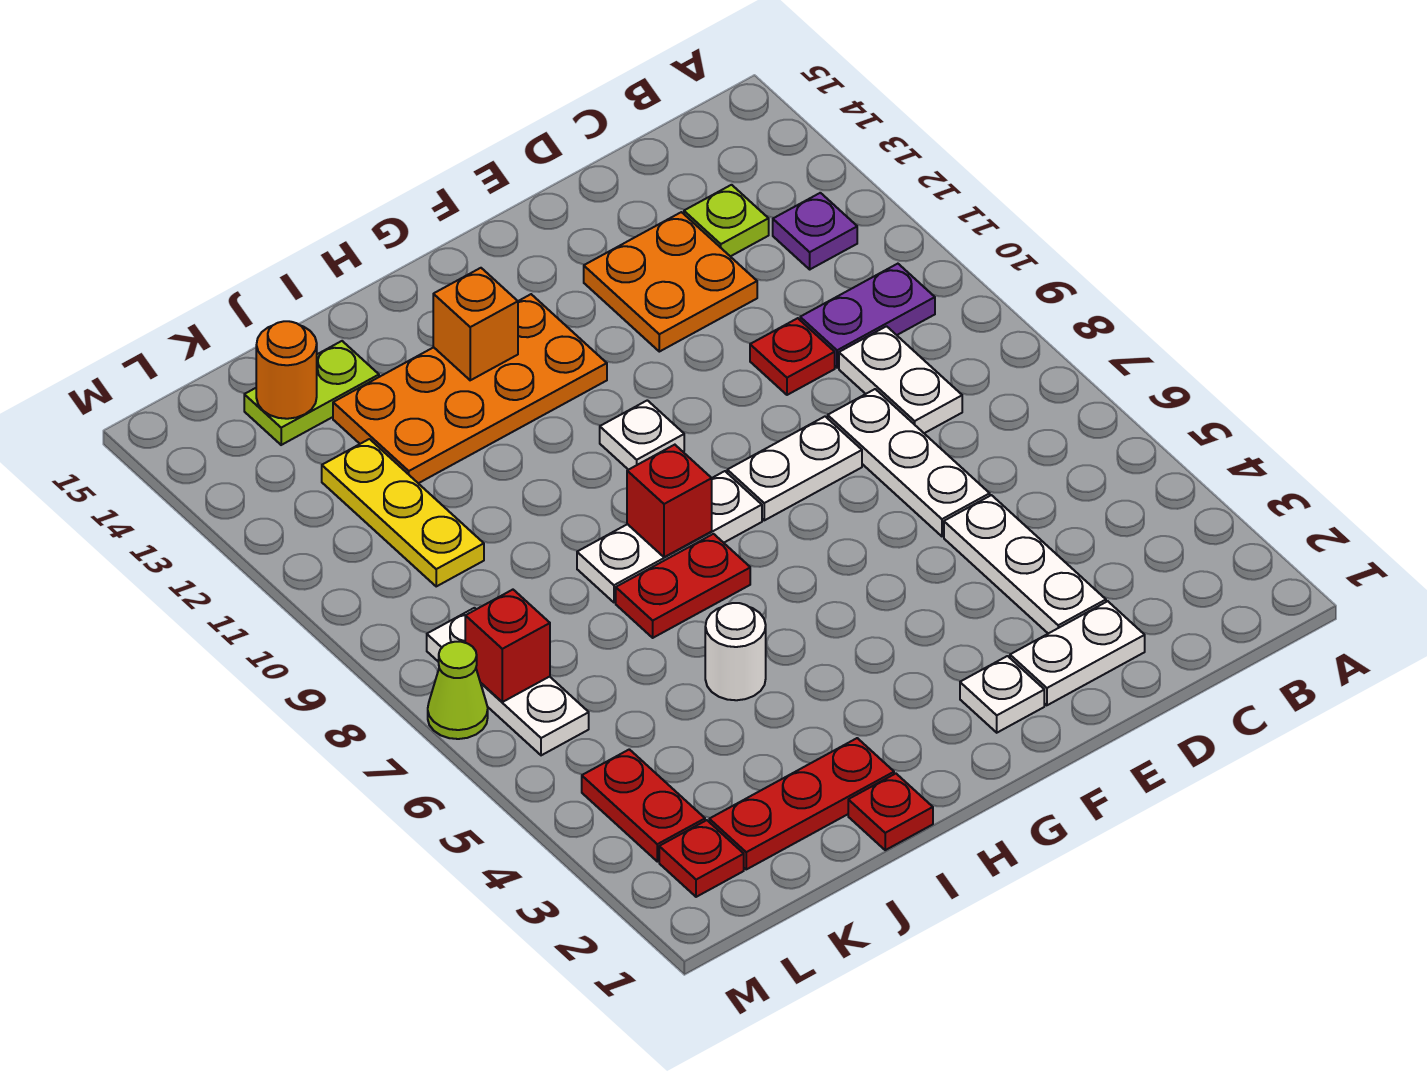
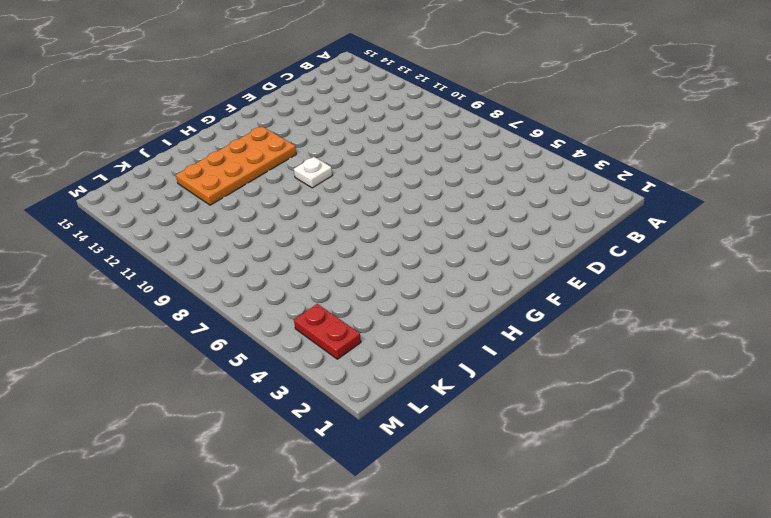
none -> purple plate B10:C10 level 1
none -> purple plate B12 level 1
none -> white plate C8:C9 level 1

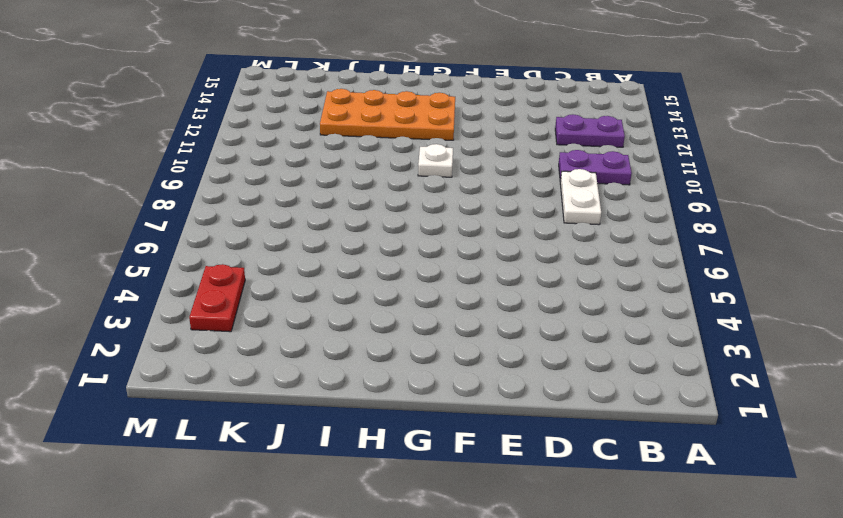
purple plate B12:C12 level 1 -> purple plate B12 level 1
none -> lime plate C13 level 1
none -> white plate D2:E2 level 1
none -> white plate D3:D5 level 1

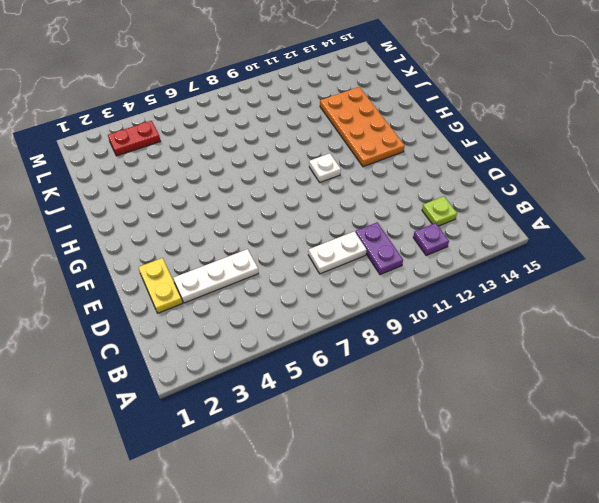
yellow plate D2:E2 level 1 -> white plate D2:E2 level 1
none -> white plate D6:D8 level 1
none -> red plate D10 level 1
none -> orange plate D12:E13 level 1

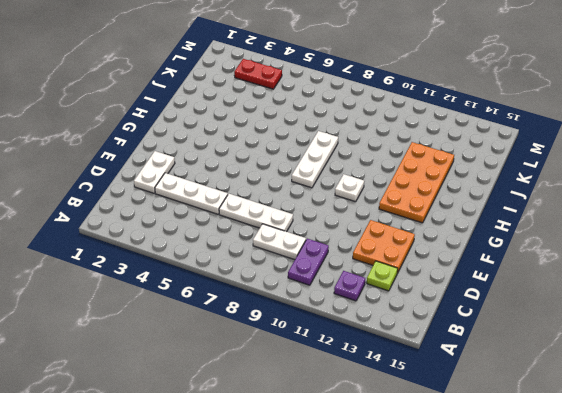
none -> red plate D10 level 1
none -> white plate E8:F8 level 1
none -> white plate F2 level 1

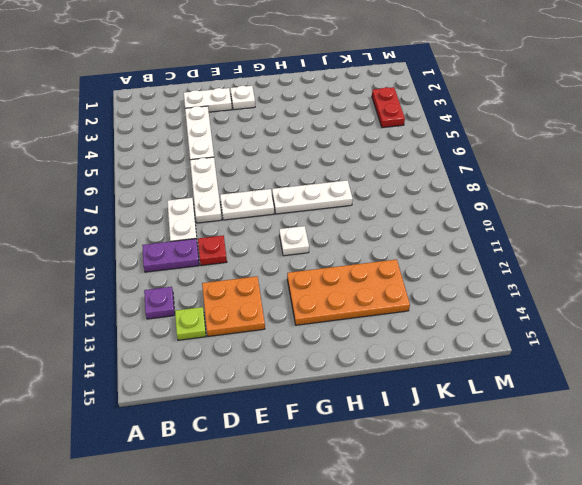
none -> red plate H7:I7 level 1
none -> red plate I1 level 1
none -> red plate I2:K2 level 1

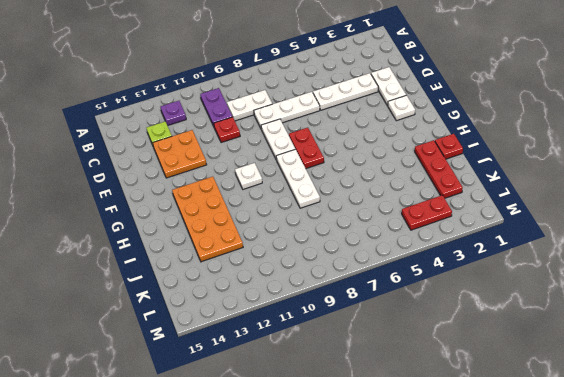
red plate F7:G7 level 1 -> red plate H7:I7 level 1
none -> white round brick I5 level 1
none -> lime plate J14:K14 level 1
none -> yellow plate K10:K12 level 1

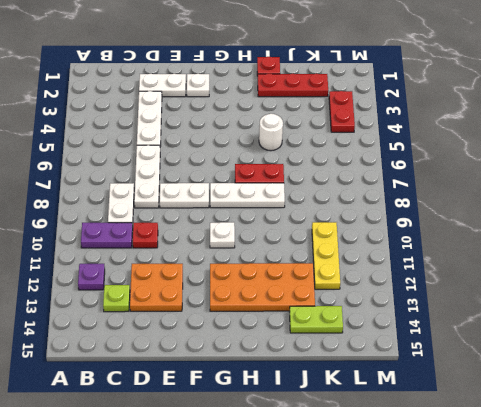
none -> red plate L2 level 1
none -> white plate L6:L8 level 1
none -> lime cone M7 level 1

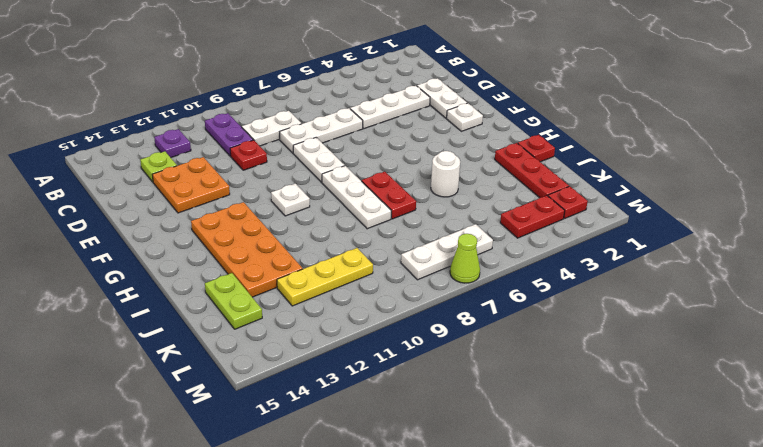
none -> red brick H8 level 2
none -> orange brick H13 level 2
none -> orange round brick K14 level 2

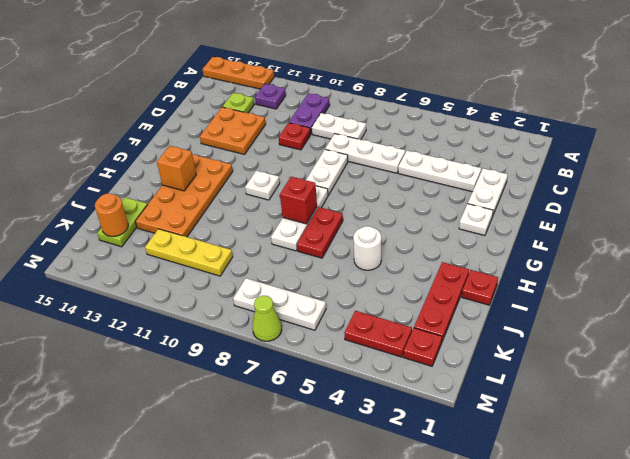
orange plate A13:A15 level 1 -> none
none -> red brick L7 level 2

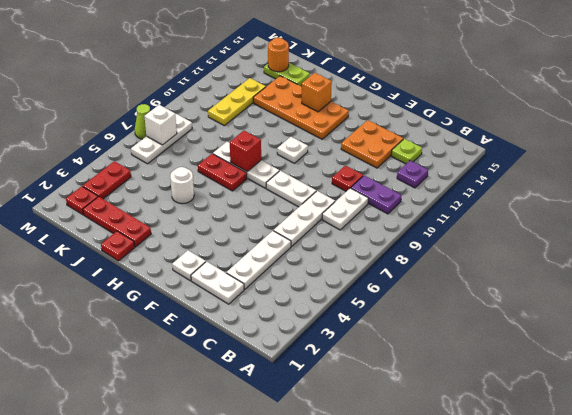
white brick L7 level 2 -> red brick L7 level 2

